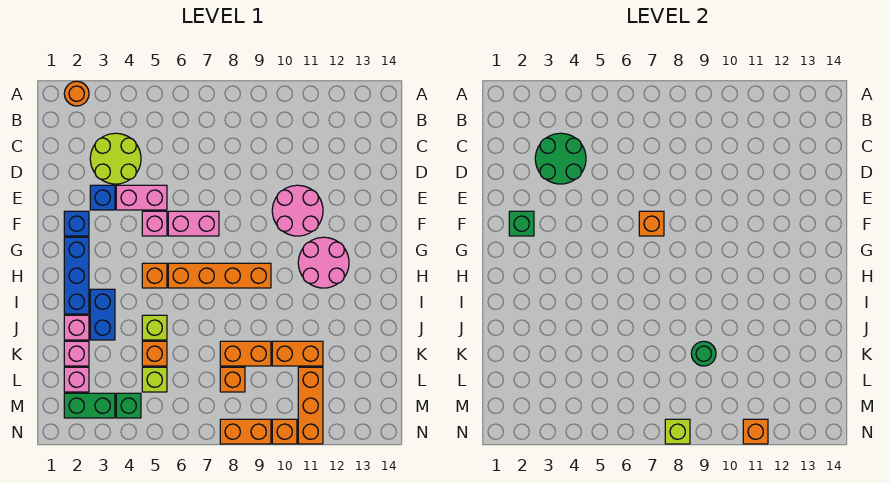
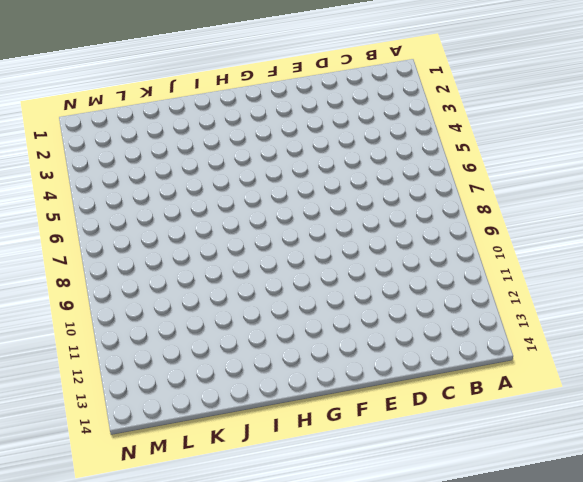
none -> orange round brick A2 level 1
none -> lime round brick C3:D4 level 1
none -> blue brick E3 level 1
none -> pink brick E4:E5 level 1

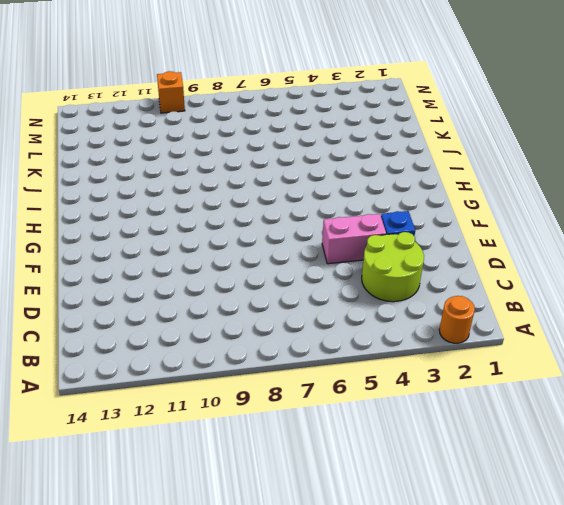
none -> pink round brick E10:F11 level 1
none -> blue brick F2 level 1
none -> pink brick F5 level 1
none -> pink brick F6:F7 level 1

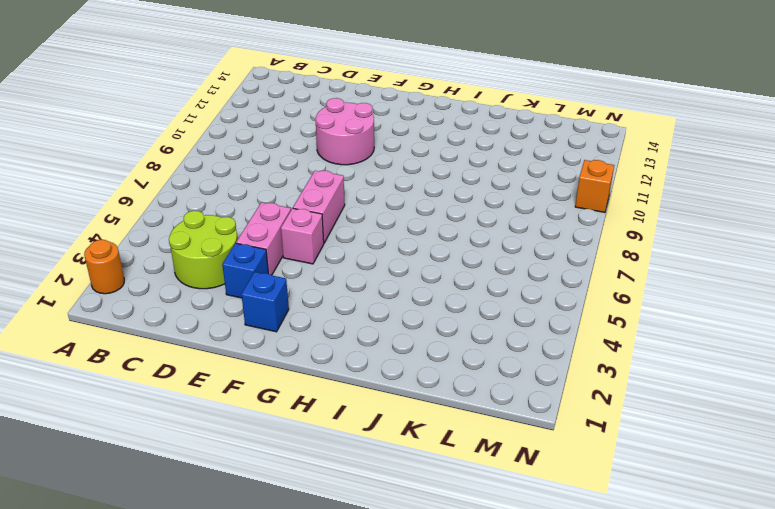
none -> blue brick G2:I2 level 1
none -> pink round brick G11:H12 level 1
none -> orange brick H5 level 1
none -> orange brick H6:H9 level 1

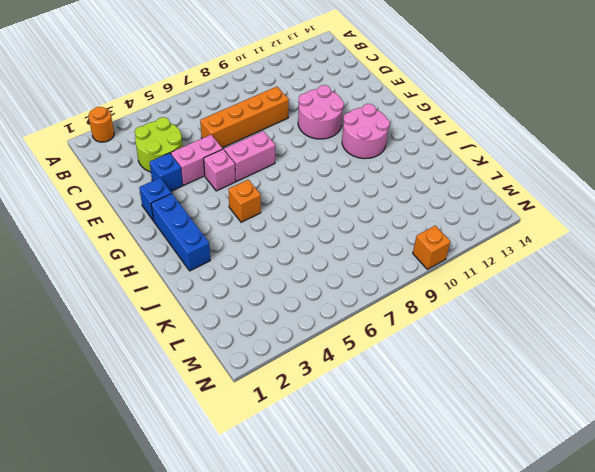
orange brick D6:D9 level 1 -> orange brick H6:H9 level 1
none -> blue brick I3:J3 level 1
none -> pink brick J2 level 1
none -> lime brick J5 level 1
none -> pink brick K2 level 1

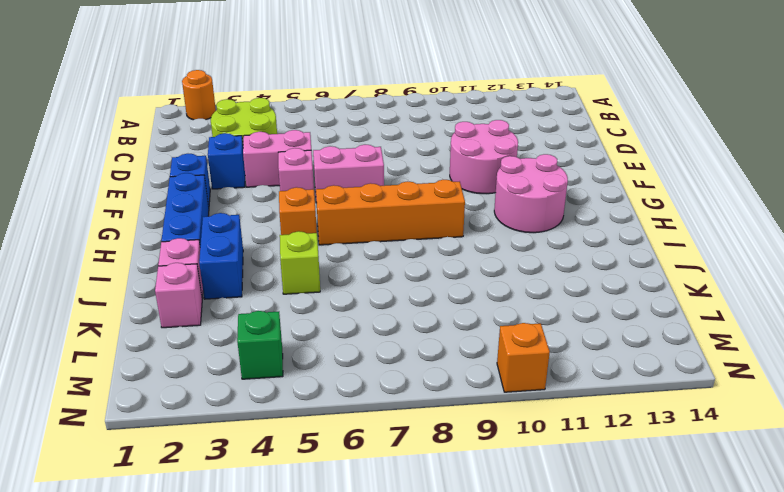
none -> orange brick K5 level 1
none -> orange brick K8:K9 level 1
none -> orange brick K10:K11 level 1
none -> pink brick L2 level 1

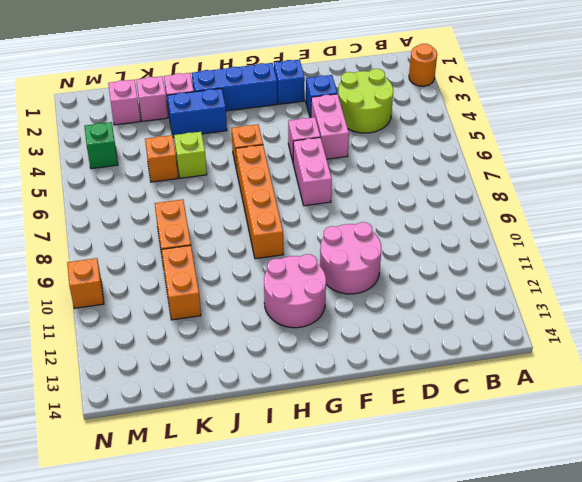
none -> lime brick L5 level 1
none -> orange brick L8 level 1
none -> orange brick L11:N11 level 1
none -> green brick M2:M3 level 1

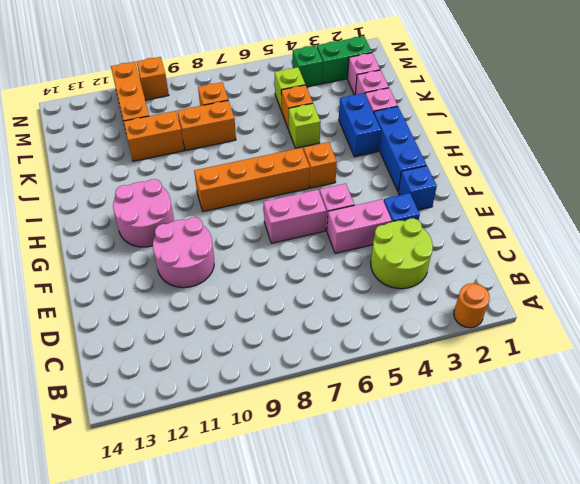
none -> orange brick N8:N9 level 1
none -> green round brick C3:D4 level 2
none -> green brick F2 level 2
none -> orange brick F7 level 2

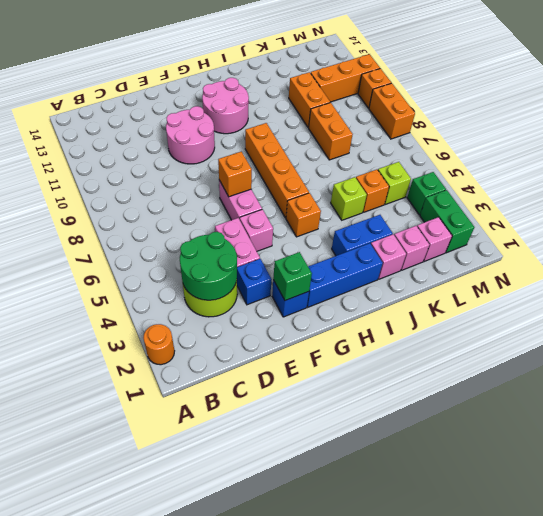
none -> orange brick L8 level 1
none -> green round brick K9 level 2
none -> lime brick N8 level 2
none -> orange brick N11 level 2

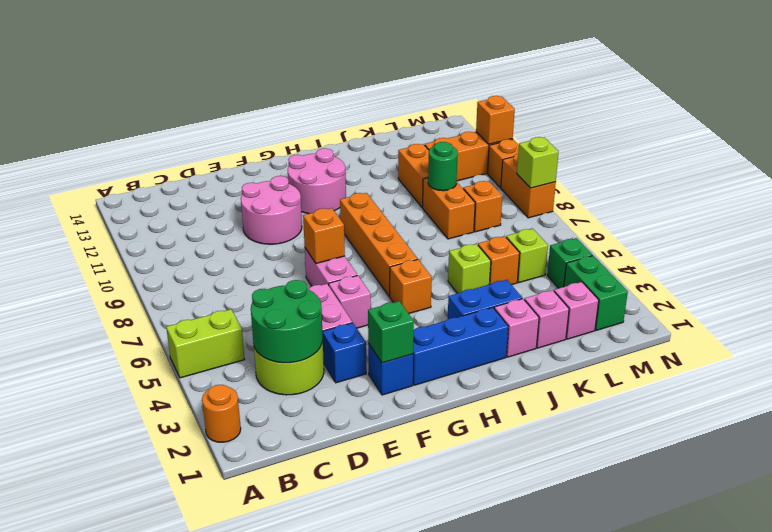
lime brick A5:B5 level 1 -> none

